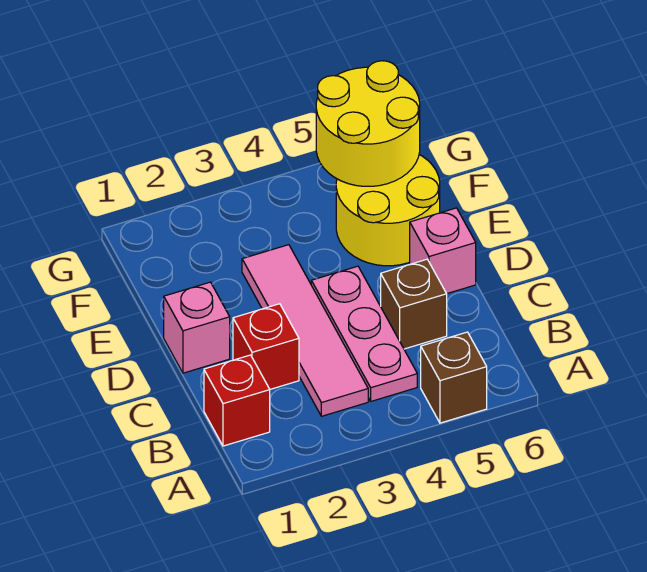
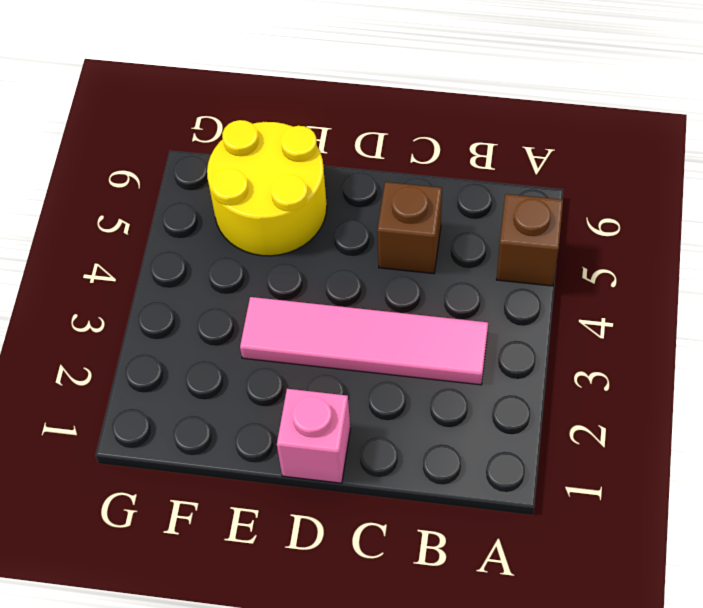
none -> red brick B1 level 1
none -> pink plate B4:D4 level 1

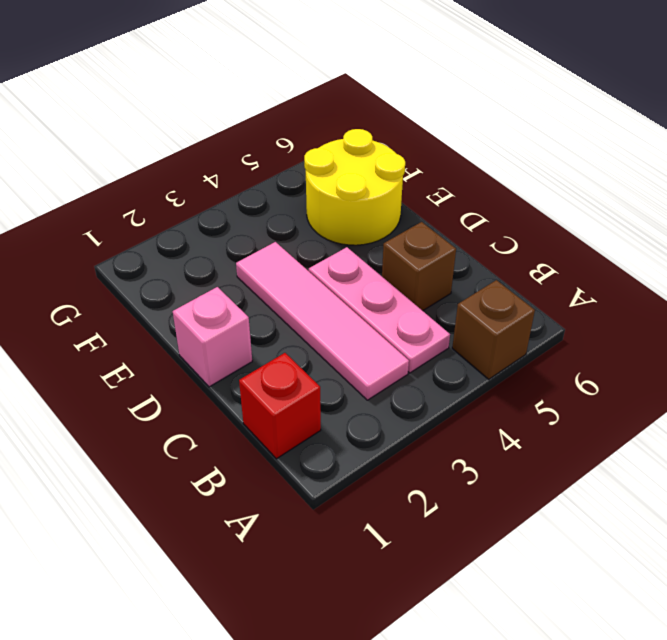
none -> red brick C2 level 1
none -> pink brick D6 level 1

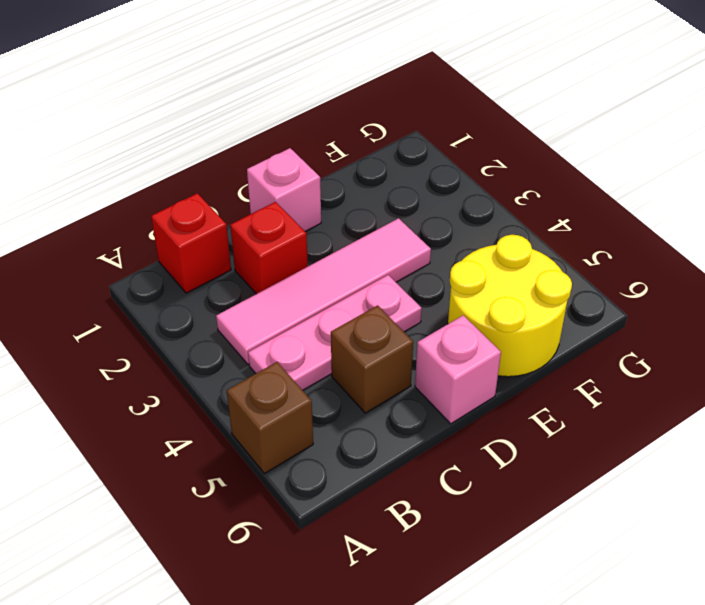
none -> yellow round brick F5:G6 level 2

